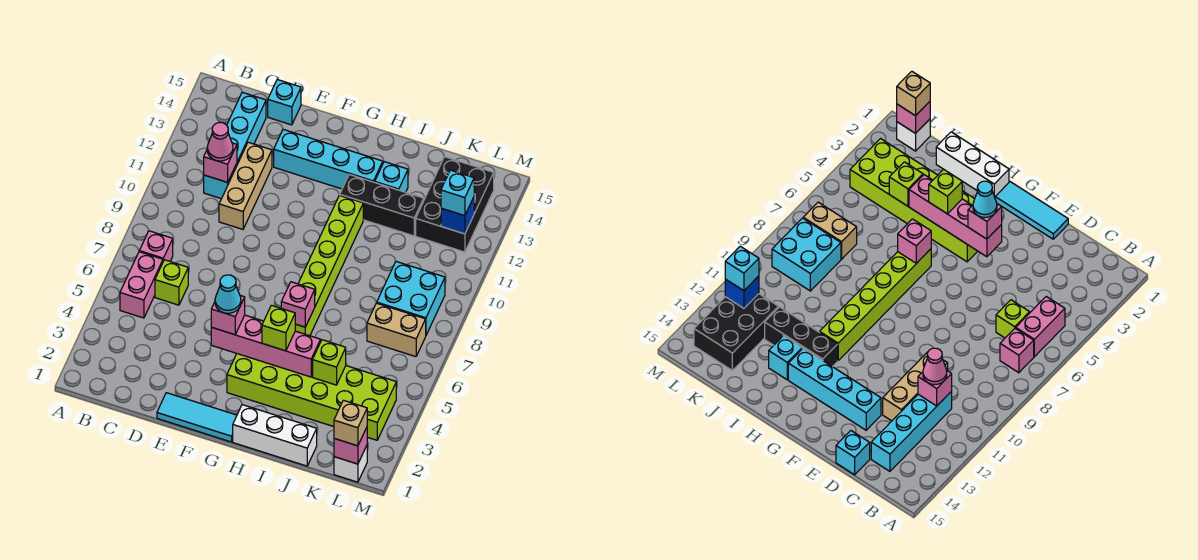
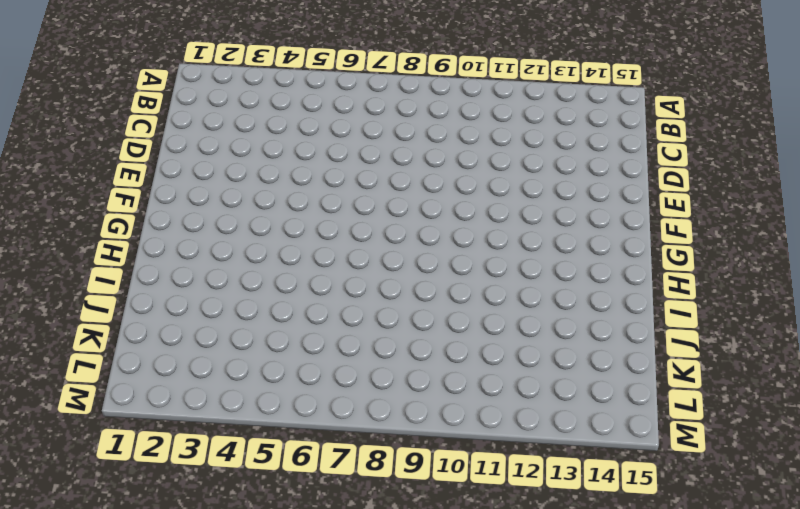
none -> pink brick B5:B6 level 1
none -> pink brick B7 level 1
none -> lime brick C6 level 1

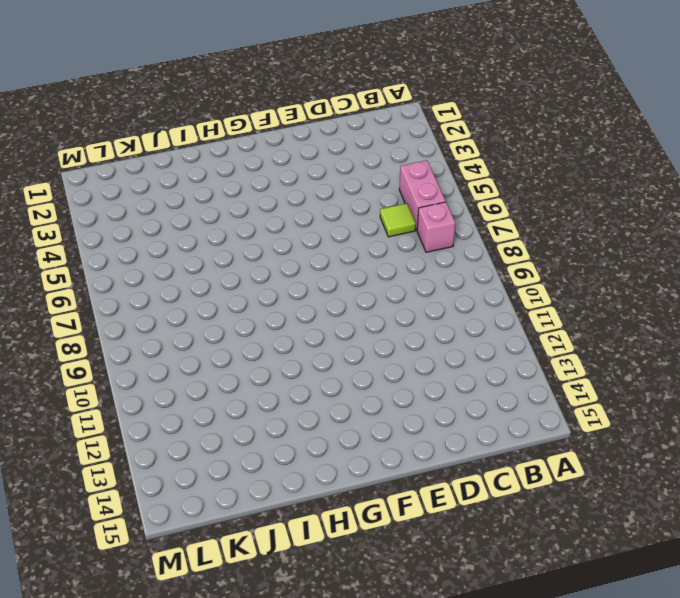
lime tile C6 level 1 -> lime brick C6 level 1
none -> cyan brick C11:C14 level 1
none -> tan brick D10:D12 level 1
none -> cyan brick D15 level 1

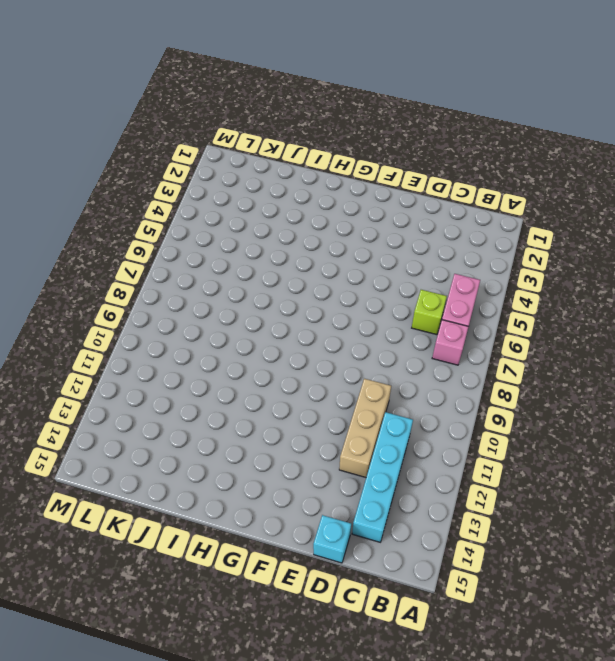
none -> cyan tile E1:G1 level 1
none -> cyan brick E13:H13 level 1
none -> lime brick G3:L4 level 1

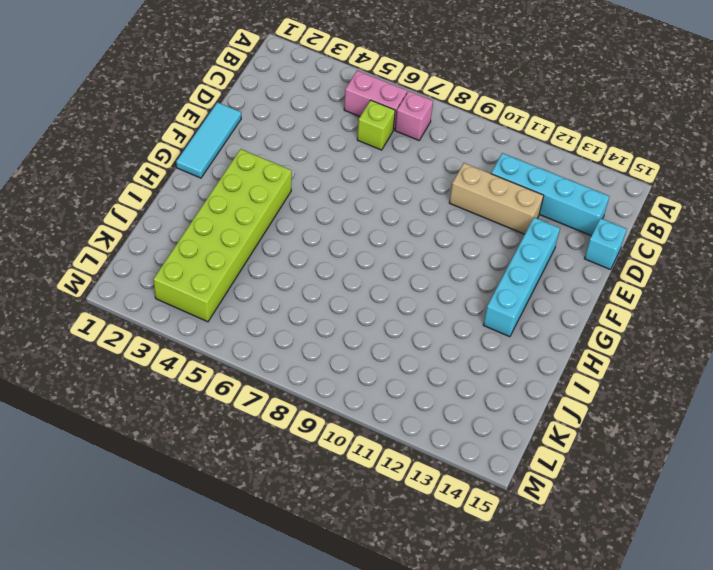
none -> white brick H1:J1 level 1
none -> lime brick H6:H11 level 1
none -> black brick H12:J12 level 1

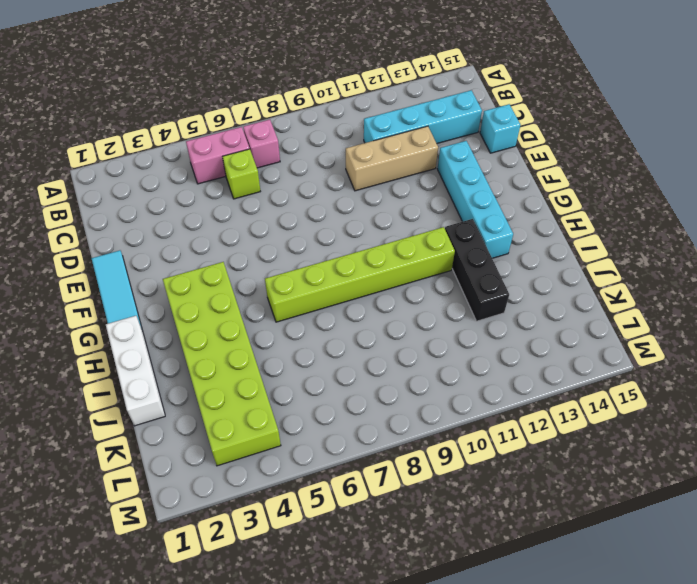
none -> cyan brick I13 level 1
none -> tan brick K7:L7 level 1
none -> cyan brick K8:L9 level 1

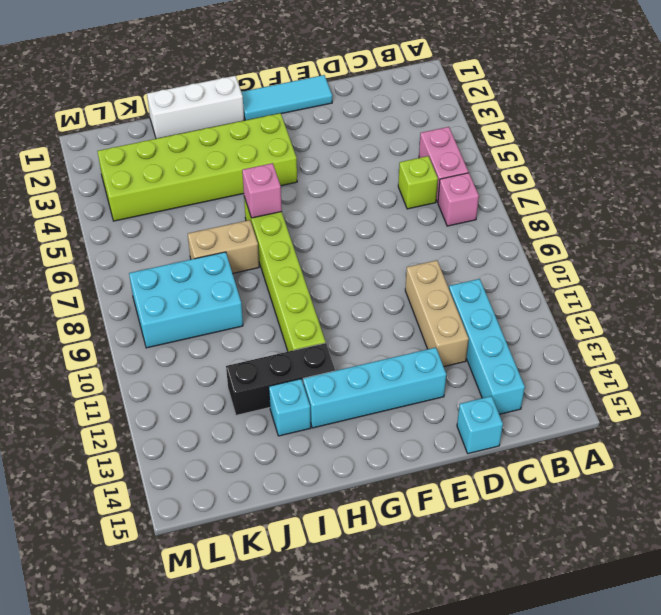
tan brick I7:J7 level 1 -> tan brick K7:L7 level 1
cyan brick J8:L9 level 1 -> cyan brick K8:L9 level 1
none -> black brick K12:L14 level 1
none -> white brick L1 level 1
none -> pink brick C11 level 2

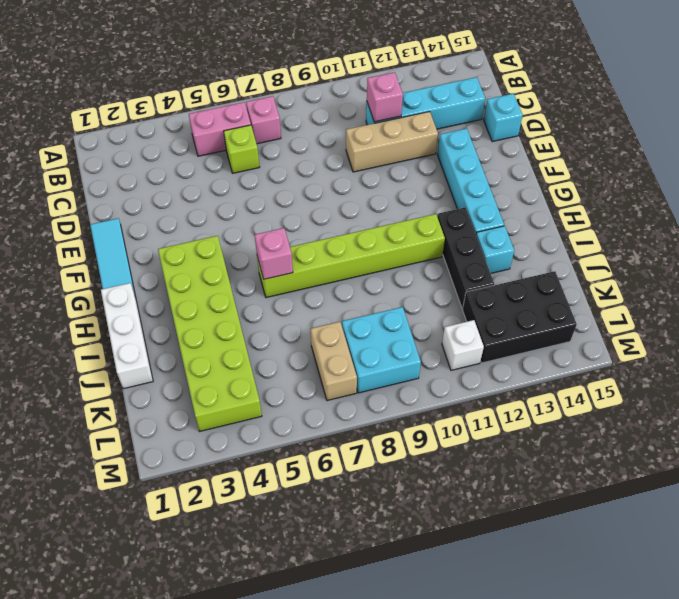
white brick L11 level 1 -> white brick L1 level 1
none -> pink brick F4:I4 level 2
none -> lime brick J4 level 2
none -> pink brick L1 level 2

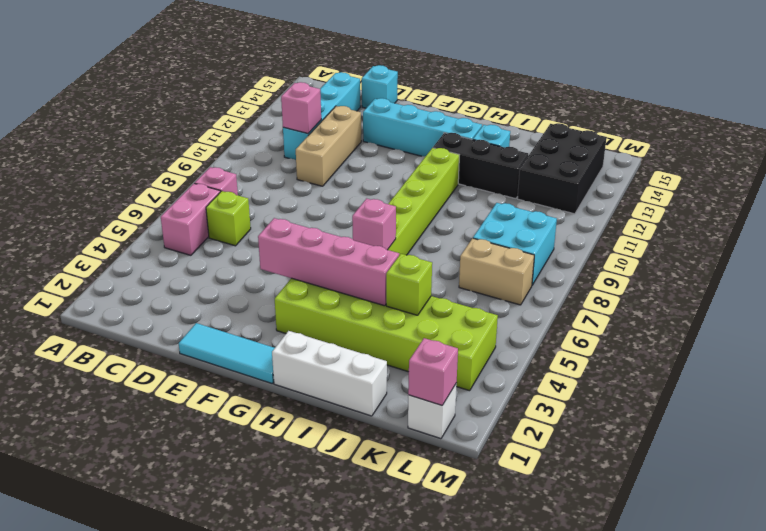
none -> blue brick L12 level 2
none -> pink cone C11 level 3
none -> pink brick F4 level 3

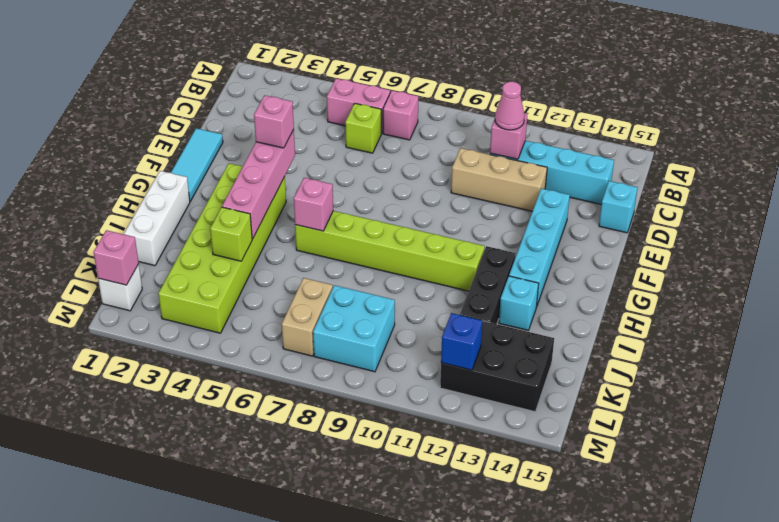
none -> lime brick H4 level 3
none -> tan brick L1 level 3
none -> cyan brick L12 level 3

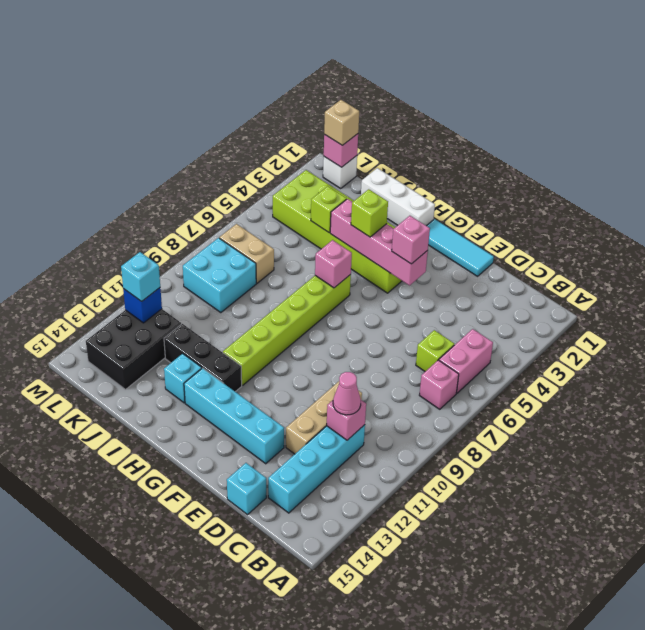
none -> cyan cone F4 level 4

